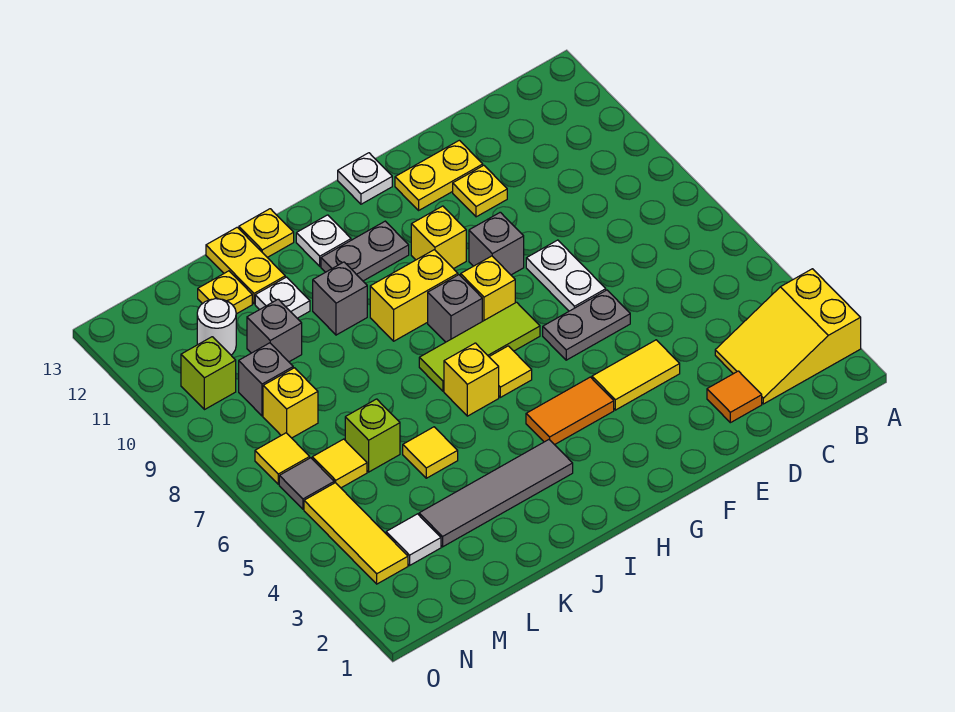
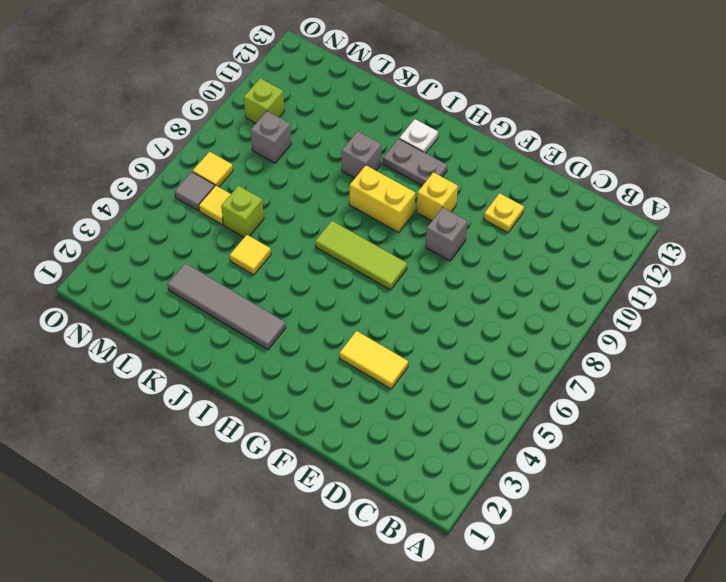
none -> yellow slope A2:C3 level 1 top A
none -> orange tile D2 level 1
none -> grey plate E6:F6 level 1
none -> white plate E7:E8 level 1

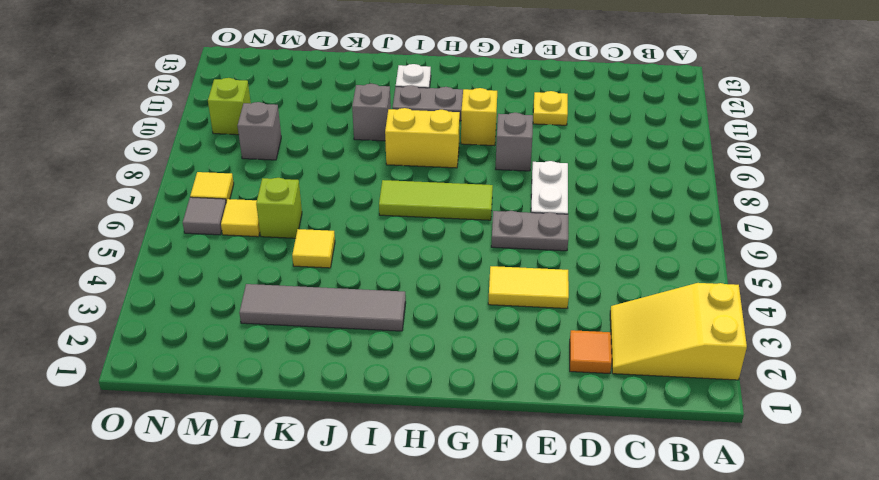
none -> yellow plate E12:F12 level 1
none -> orange tile G4:H4 level 1
none -> yellow brick G8 level 1
none -> white plate G13 level 1

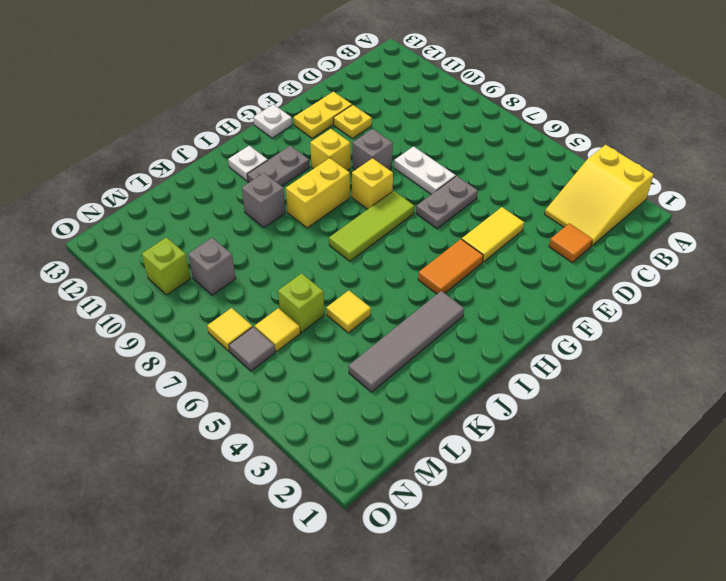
none -> yellow tile H6 level 1
none -> grey brick H8 level 1
none -> yellow brick I6 level 1
none -> yellow plate J13 level 1

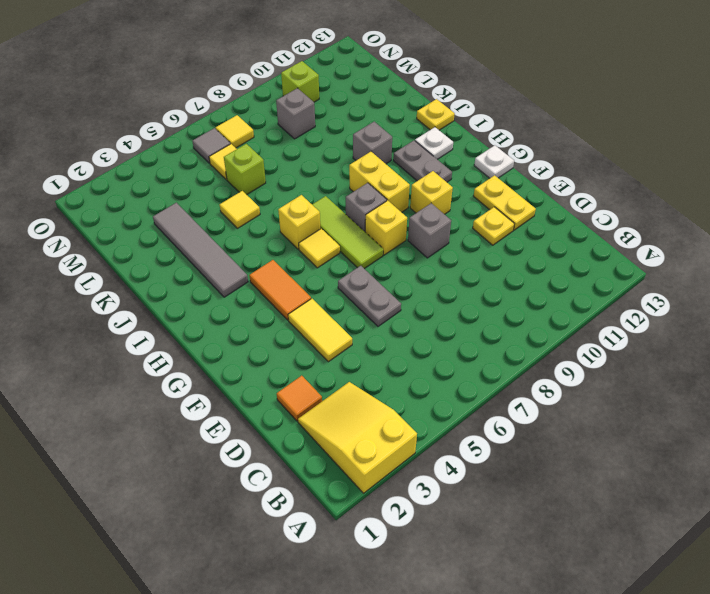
none -> white plate E7:E8 level 1
none -> white plate K11 level 1
none -> yellow plate K12:K13 level 1
none -> grey brick L10 level 1

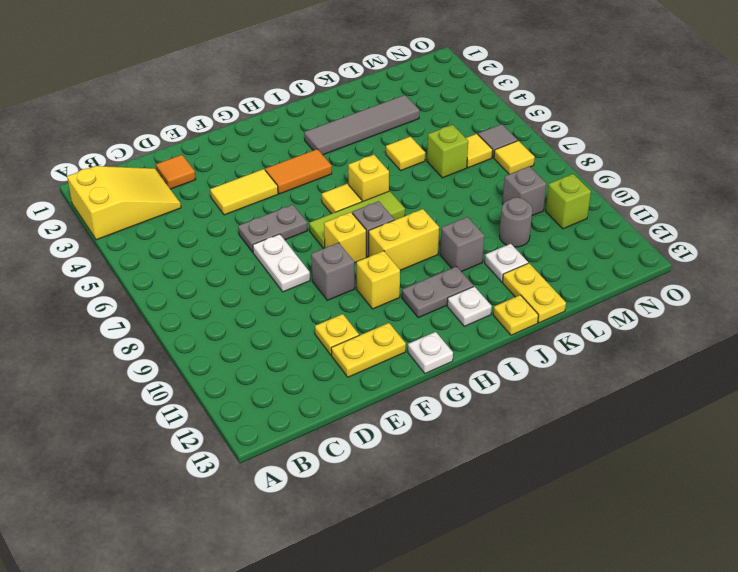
grey round brick L10 level 1 -> grey brick L10 level 1
none -> yellow plate L12 level 1
none -> white tile M3 level 1
none -> yellow brick M8 level 1
none -> white round brick M11 level 1

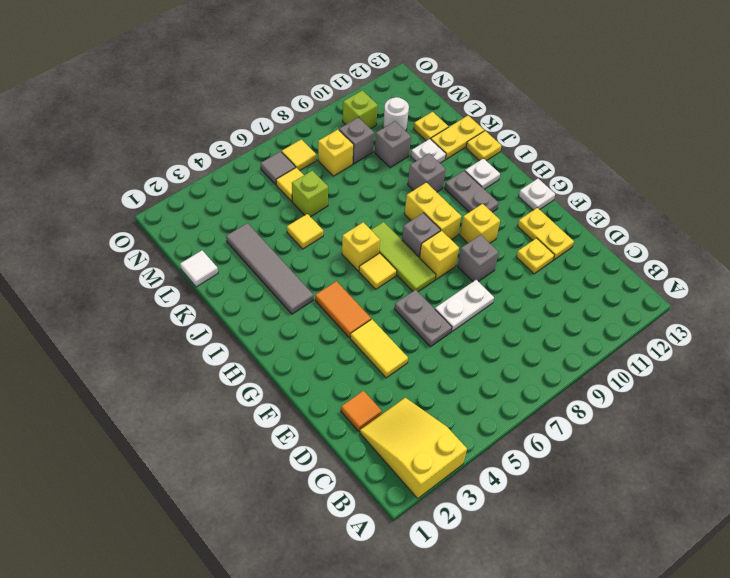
white tile L1 level 1 -> white tile M3 level 1
none -> yellow tile N3:N5 level 1

